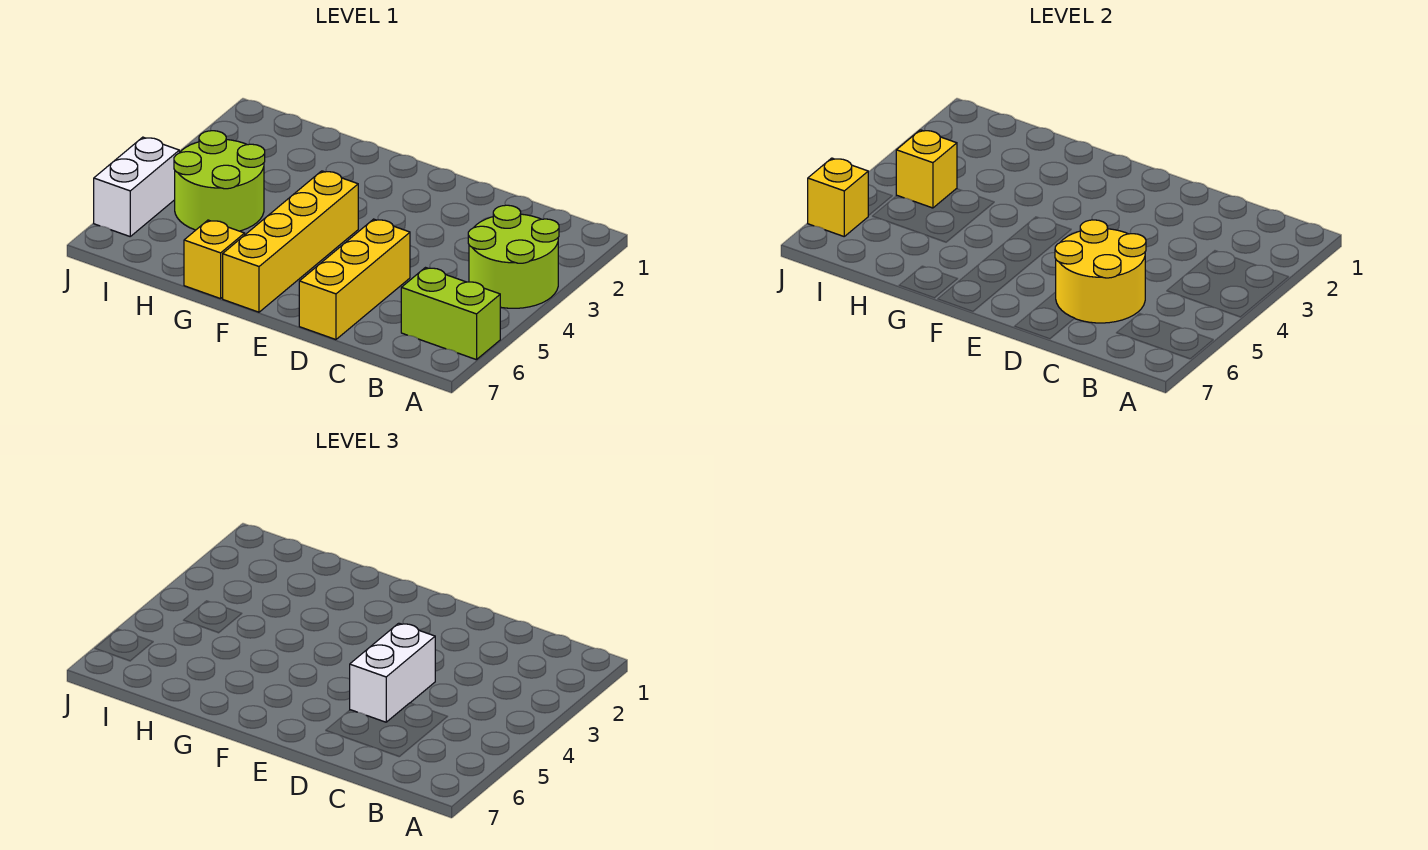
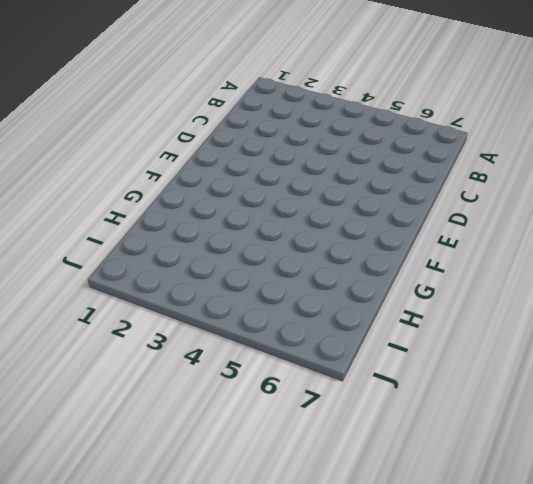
none -> lime round brick A3:B4 level 1
none -> lime brick A6:B6 level 1

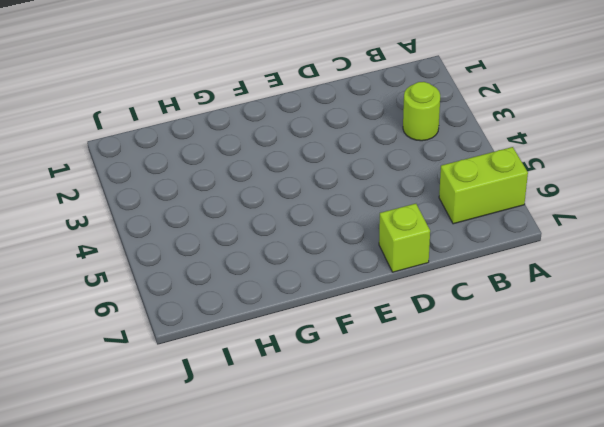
lime round brick B3 level 1 -> lime round brick A3:B4 level 1
lime brick D7 level 1 -> yellow brick D5:D7 level 1
none -> yellow brick F4:F7 level 1
none -> yellow brick G7 level 1

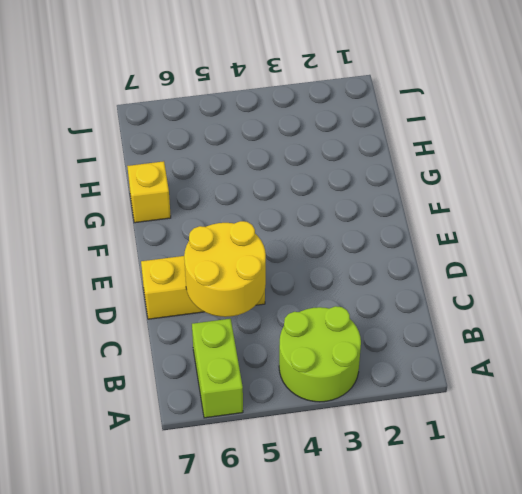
none -> yellow brick F4:F7 level 1
none -> lime round brick H4:I5 level 1

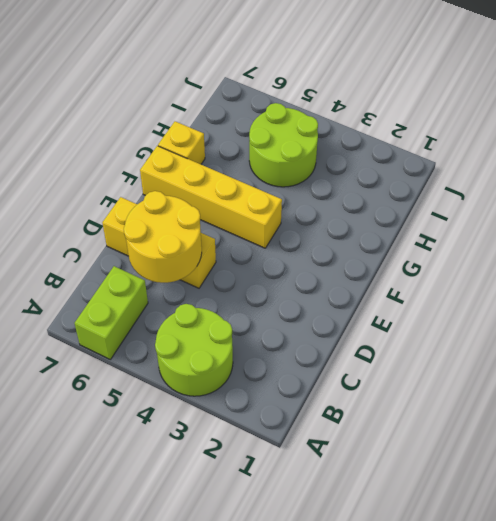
none -> white brick J5:J6 level 1
none -> yellow brick I4 level 2

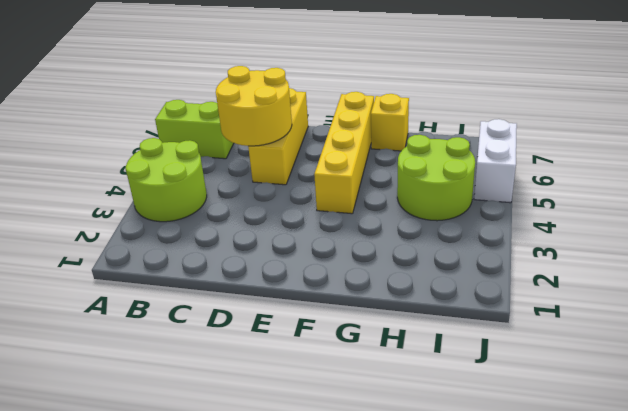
none -> yellow brick I4 level 2
none -> yellow brick J6 level 2

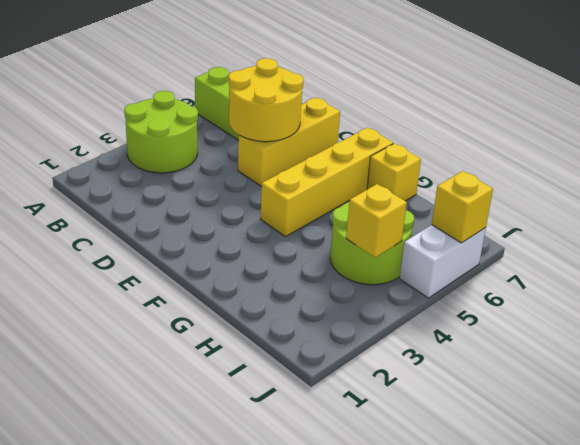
none -> white brick D4:D5 level 3

